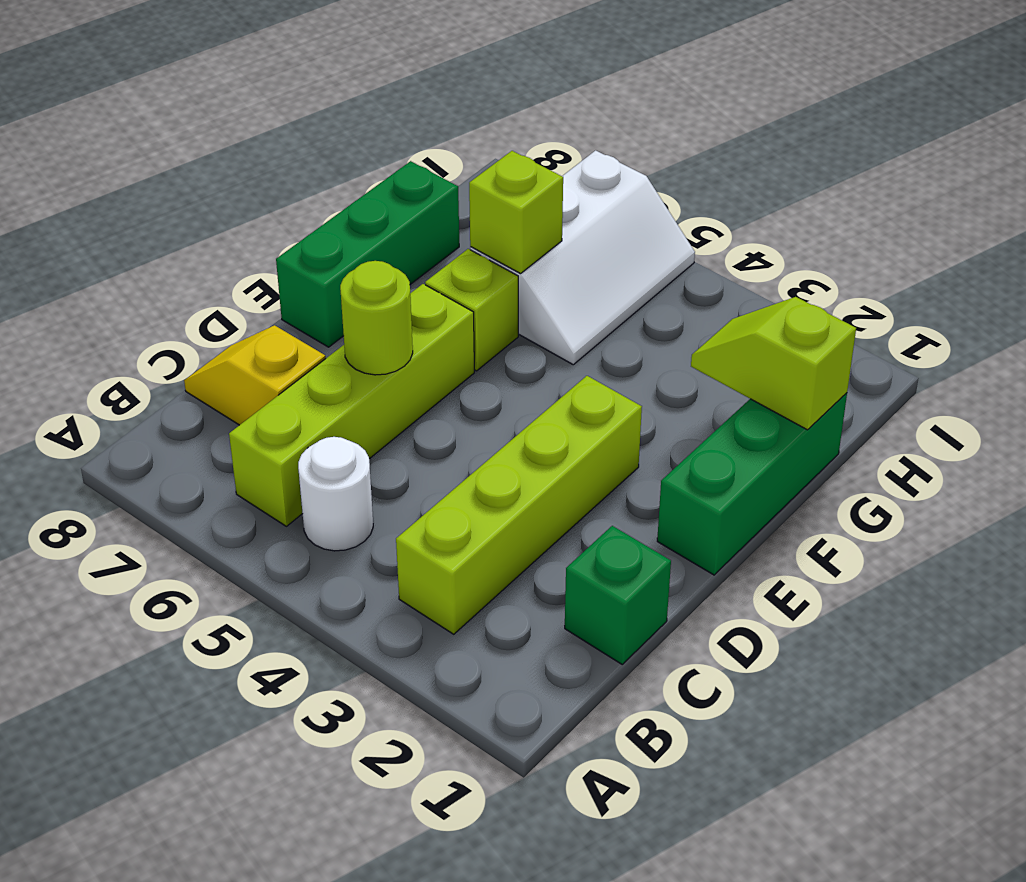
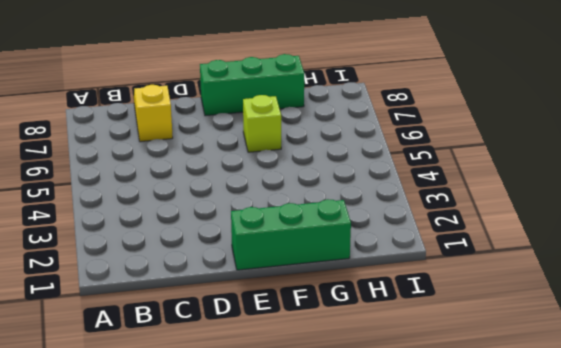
none -> lime brick B3:E3 level 1
none -> white round brick B5 level 1
none -> lime brick B6:E6 level 1

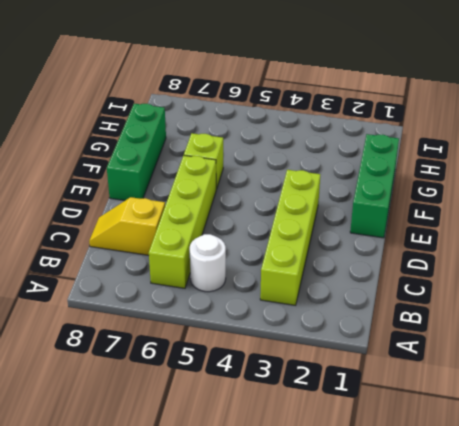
none -> green brick C1 level 1
none -> white slope G5:I6 level 1 top 6
none -> lime round brick D6 level 2

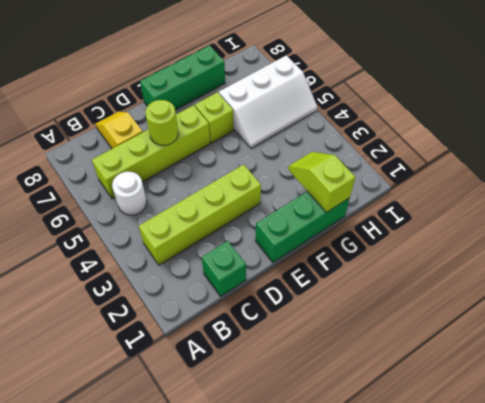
none -> lime brick G6 level 2

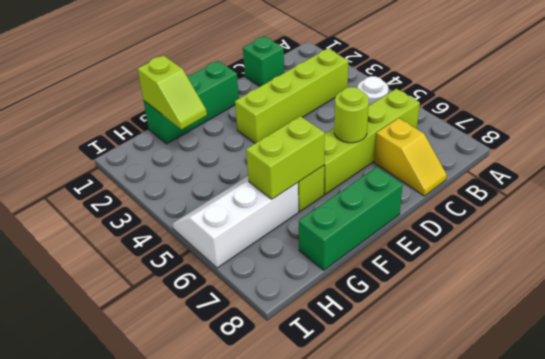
lime brick F6:G6 level 2 -> lime brick G6 level 2

